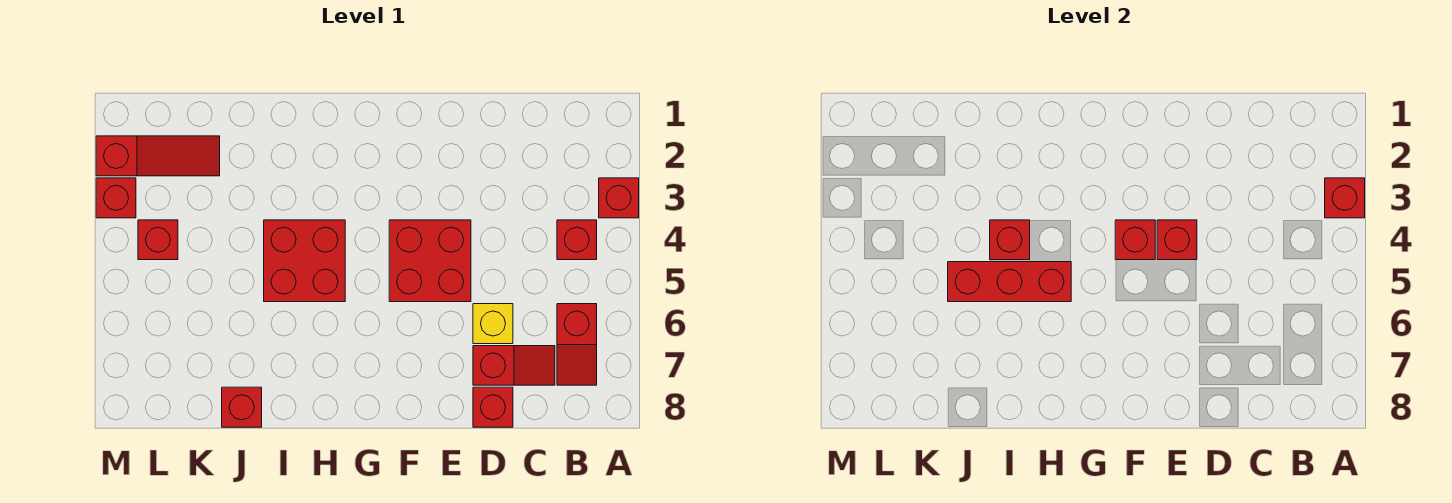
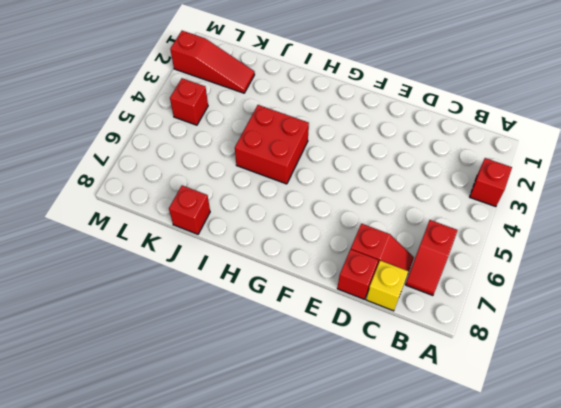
yellow brick C8 level 1 -> yellow brick D6 level 1
none -> red brick B4 level 1
none -> red brick E4:F5 level 1
none -> red brick M3 level 1

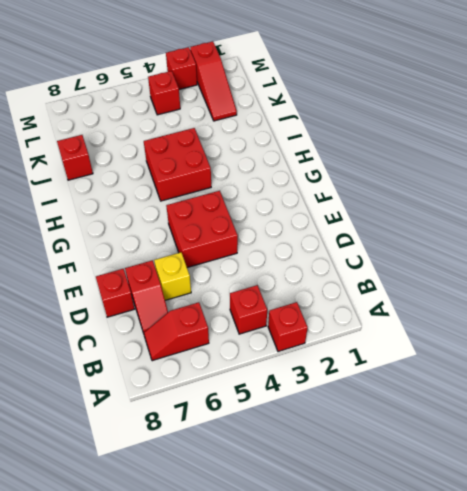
none -> red brick A3 level 2
none -> red brick E4 level 2
none -> red brick F4 level 2

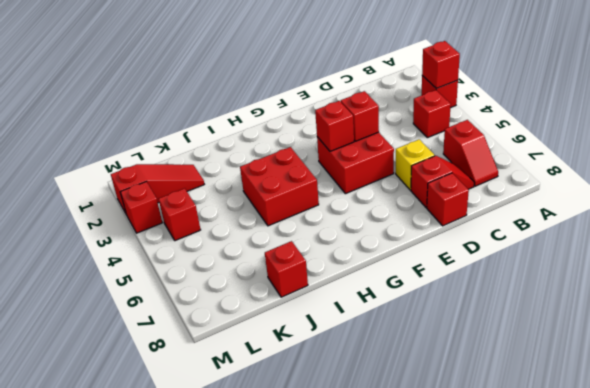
none -> red brick H5:J5 level 2
none -> red brick I4 level 2

